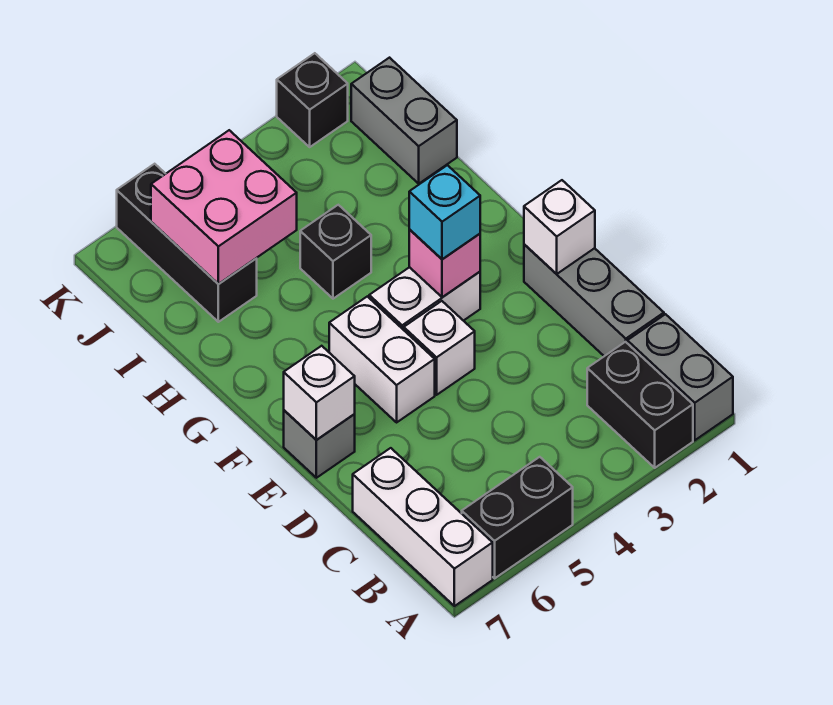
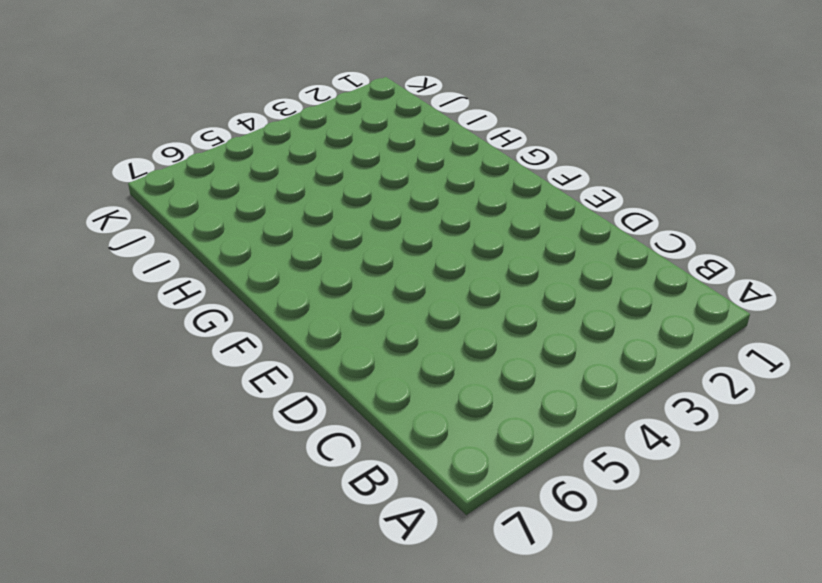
none -> grey brick A1:B1 level 1
none -> black brick A2:B2 level 1
none -> black brick A5:A6 level 1

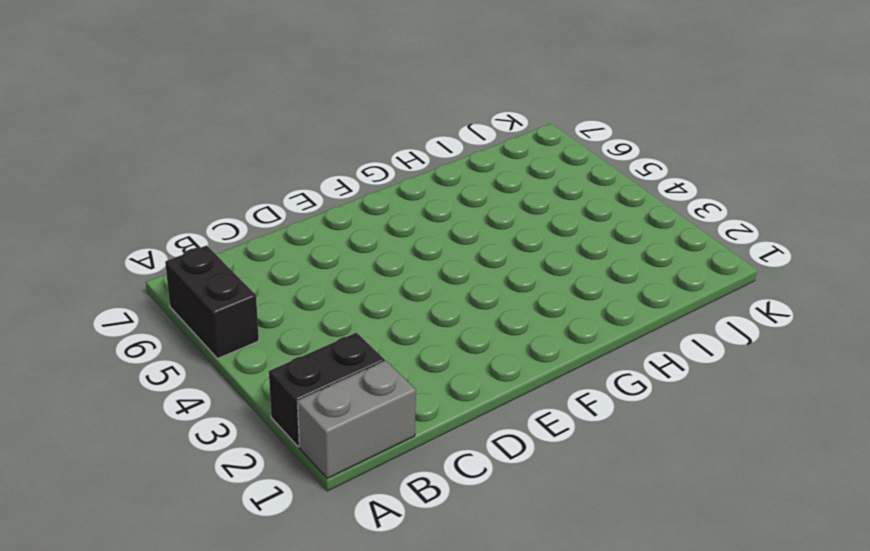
none -> white brick A7:C7 level 1
none -> grey brick C1:E1 level 1
none -> white brick E4 level 1

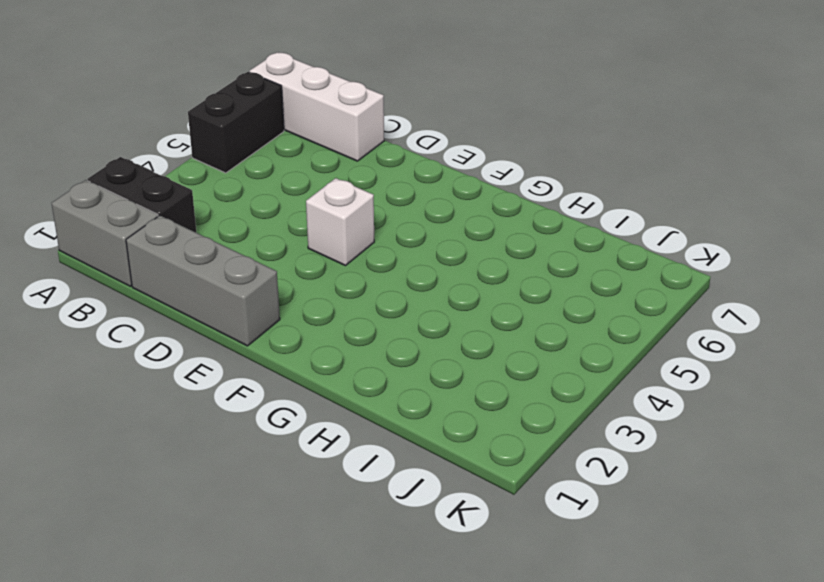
none -> white brick E5:F5 level 1
none -> grey brick E7 level 1
none -> white brick F3:F4 level 1

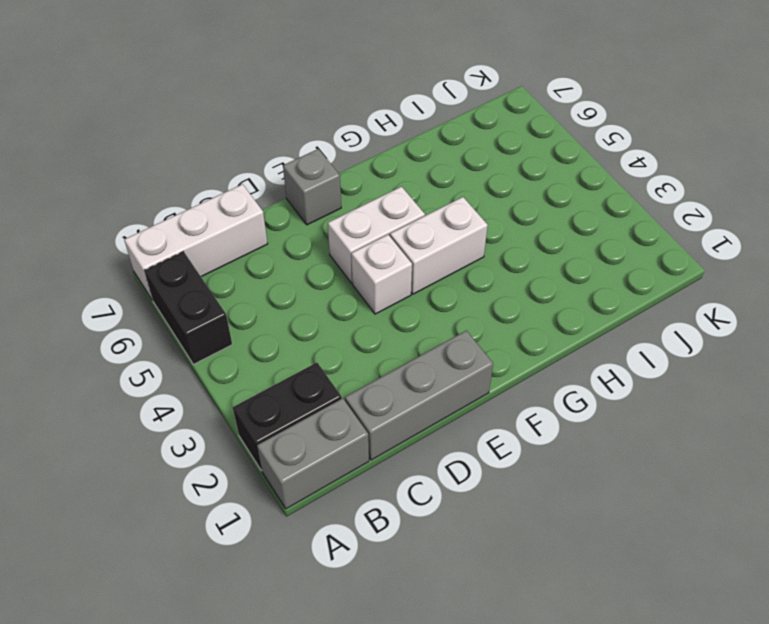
white brick F4:G4 level 1 -> white brick F3:F4 level 1
none -> black brick H4 level 1
none -> grey brick I1:J1 level 1
none -> black brick I6:K6 level 1

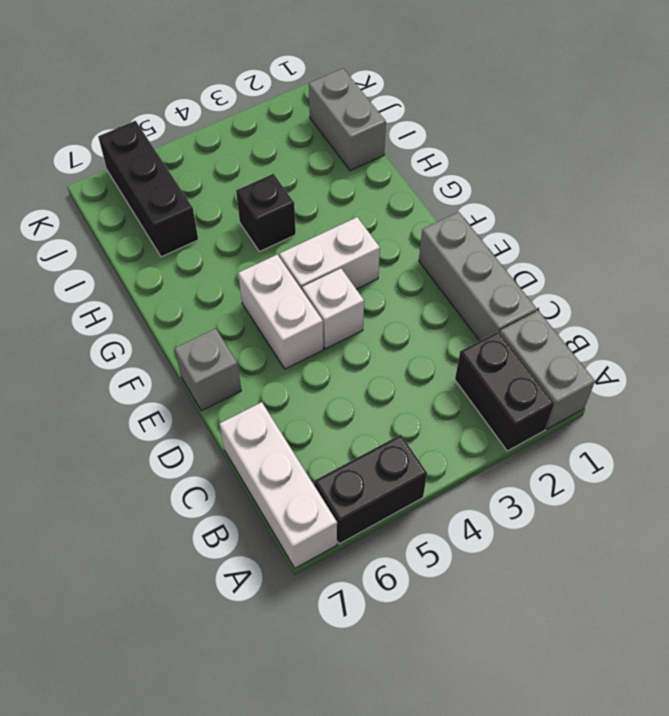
none -> black brick K2 level 1
none -> white brick E1 level 2
none -> white brick E7 level 2

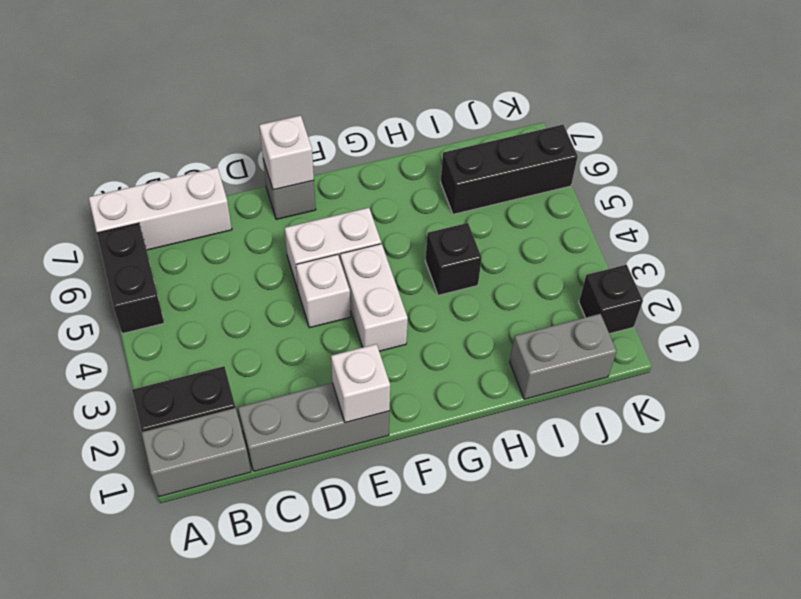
none -> pink brick F3 level 2
none -> pink brick I5:J6 level 2
none -> cyan brick F3 level 3

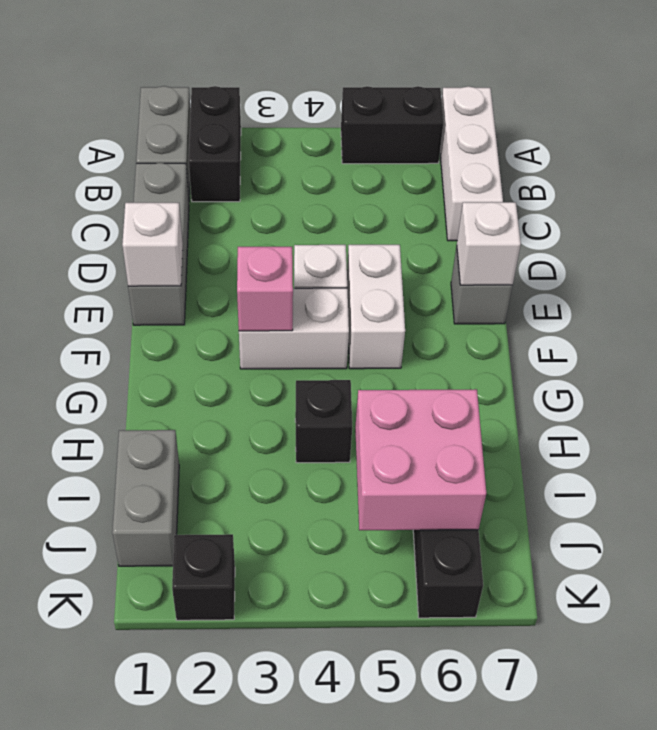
none -> cyan brick F3 level 3

